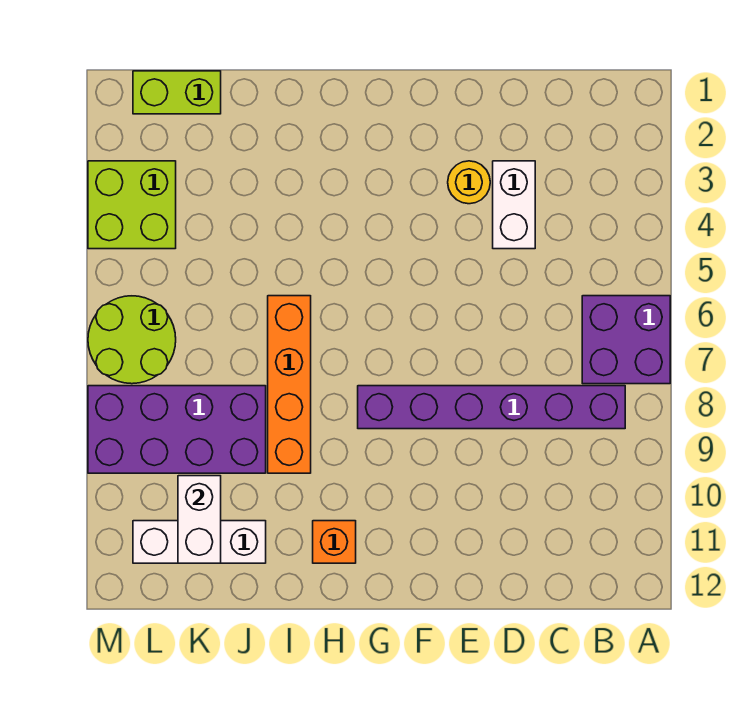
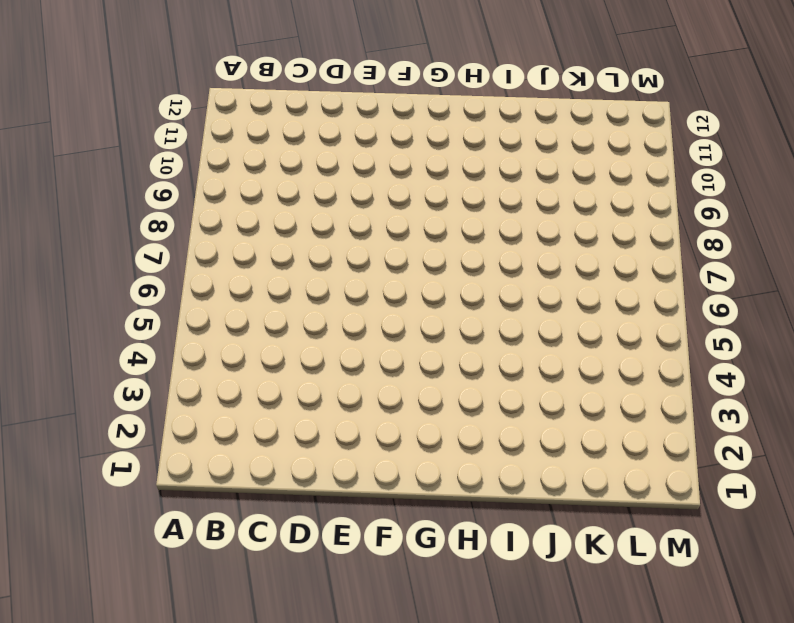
none -> purple brick A6:B7 level 1
none -> purple brick B8:G8 level 1
none -> white brick D3:D4 level 1

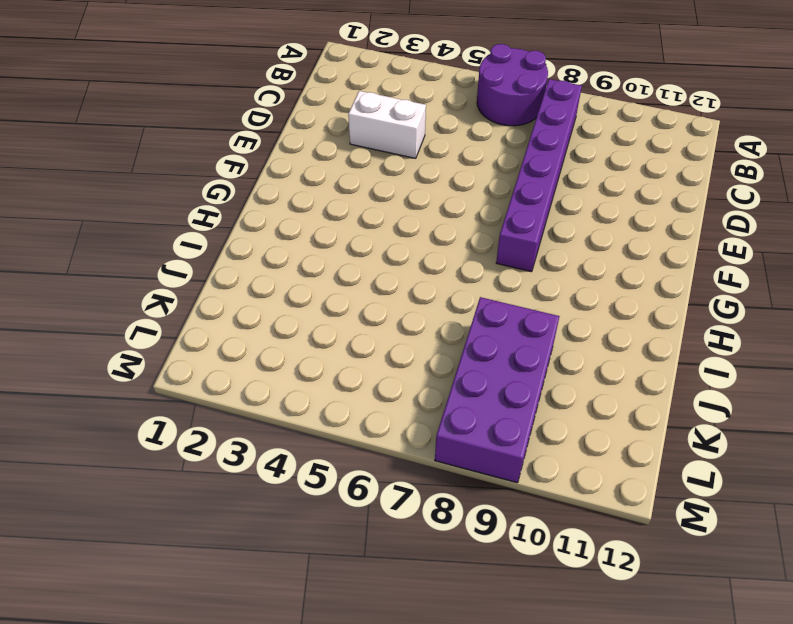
purple round brick A6:B7 level 1 -> purple brick A6:B7 level 1
none -> yellow round brick E3 level 1
none -> orange brick H11 level 1
none -> orange brick I6:I9 level 1

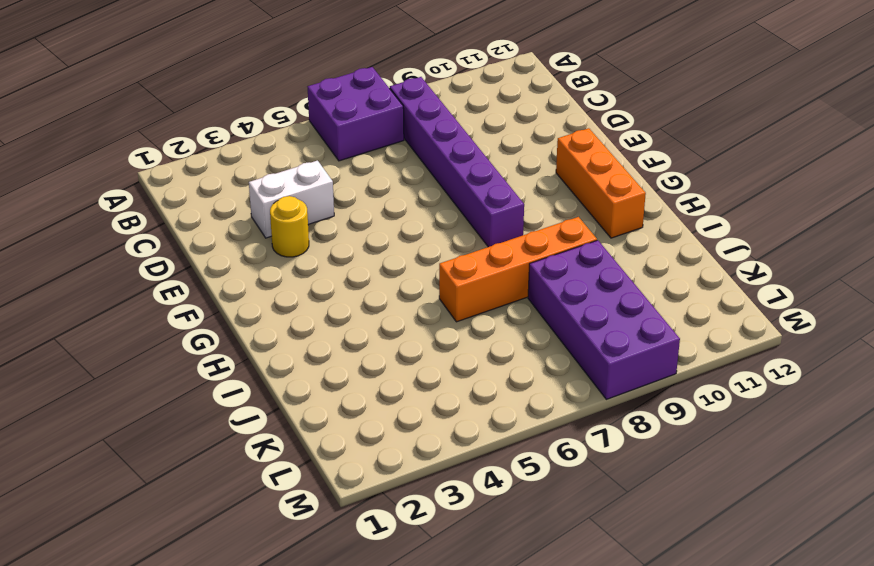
orange brick F11:H11 level 1 -> orange brick H11 level 1
none -> white brick J11:L11 level 1
none -> lime brick K1:L1 level 1
none -> lime brick L3:M4 level 1

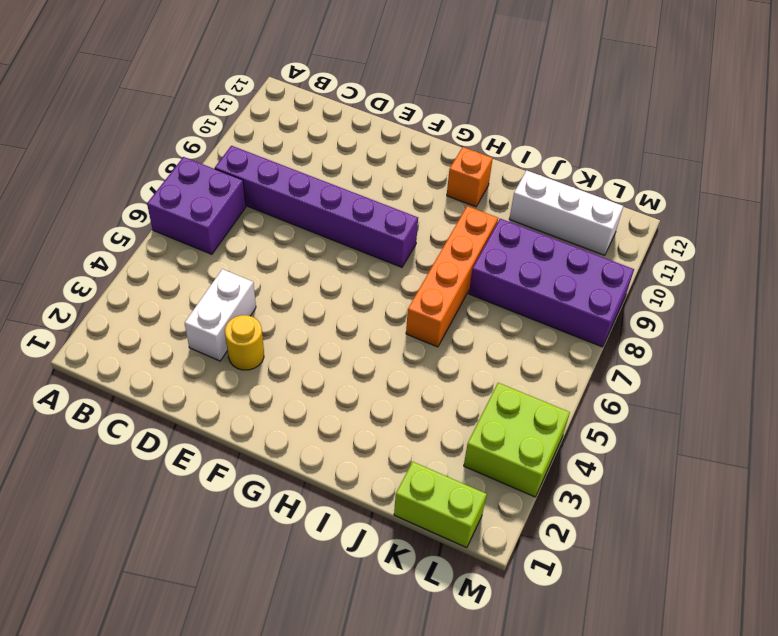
none -> lime round brick L6:M7 level 1
none -> white brick K10:K11 level 2

